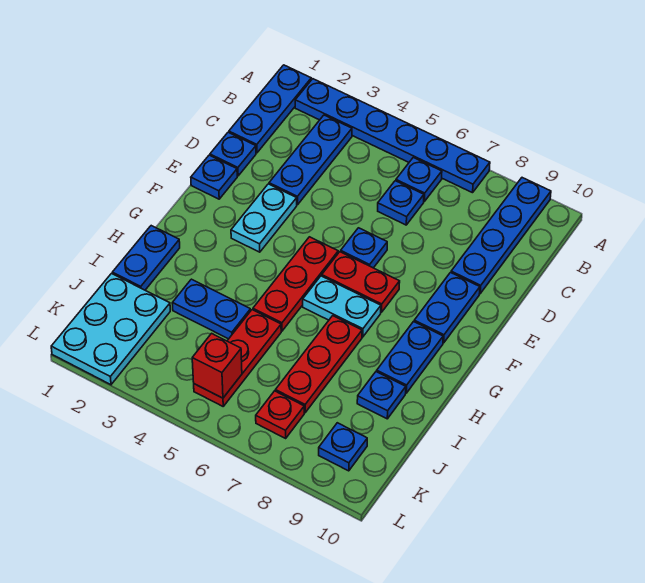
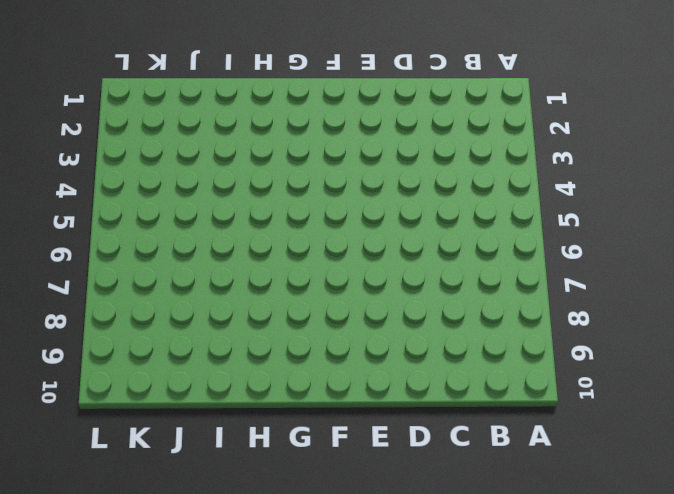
none -> blue plate A1:C1 level 1
none -> blue plate A2:A7 level 1
none -> blue plate A9:D9 level 1

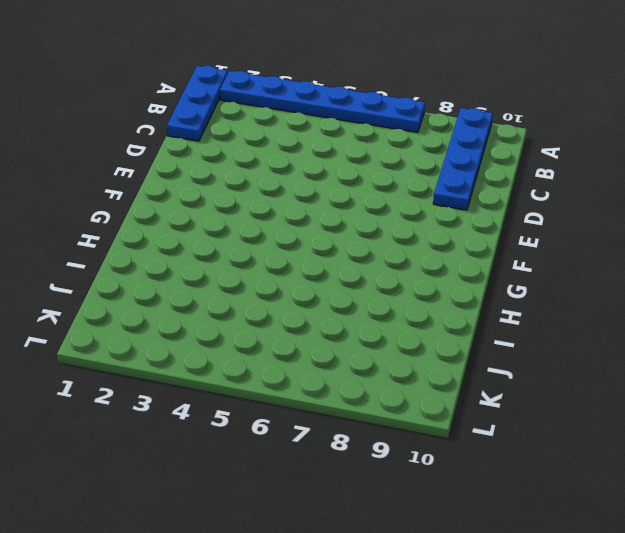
none -> blue plate B3:D3 level 1
none -> blue plate B6 level 1
none -> blue plate C6 level 1

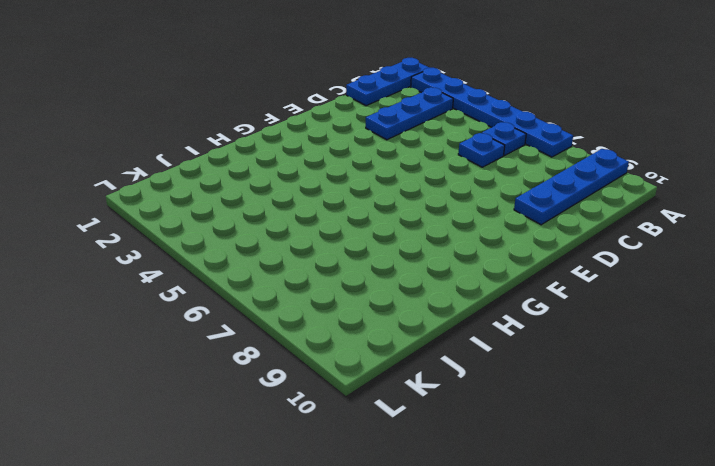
none -> blue plate D1 level 1
none -> blue plate E1 level 1
none -> cyan plate E3:F3 level 1

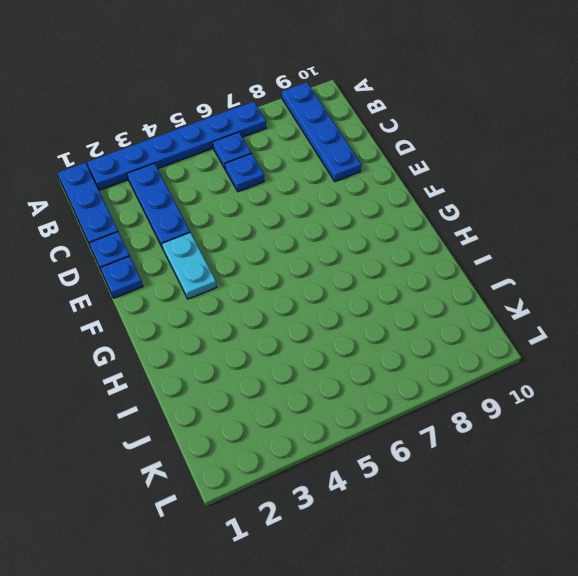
none -> blue plate E6 level 1
none -> blue plate E9:F9 level 1
none -> red plate F5:H5 level 1

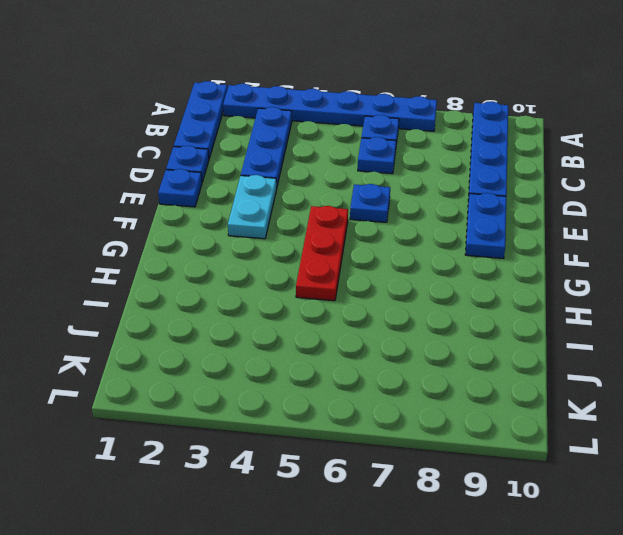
none -> red plate F6:F7 level 1
none -> cyan plate G6:G7 level 1
none -> blue plate G9:H9 level 1

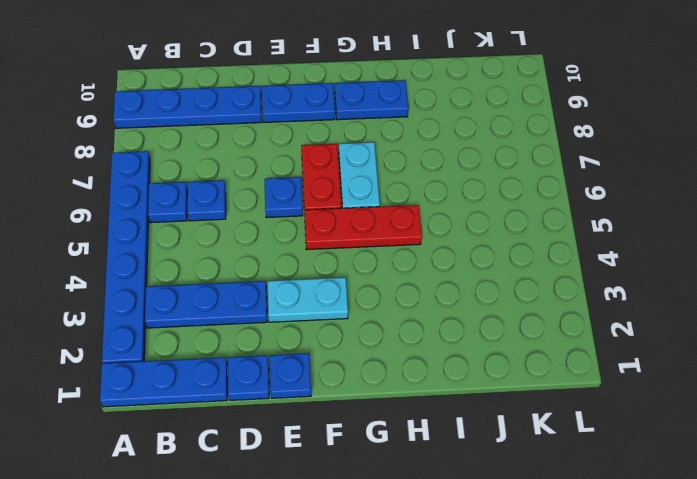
none -> blue plate H1:I1 level 1
none -> red plate H7:J7 level 1
none -> blue plate I3:I4 level 1

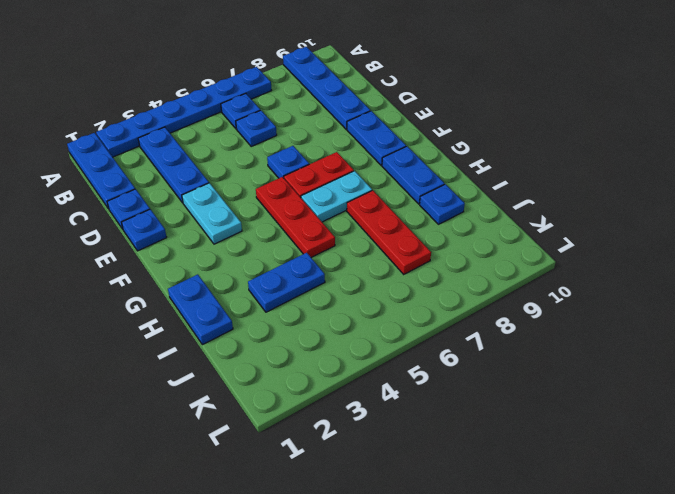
none -> red plate I5:K5 level 1
none -> cyan plate J1:L2 level 1
none -> red plate K7 level 1

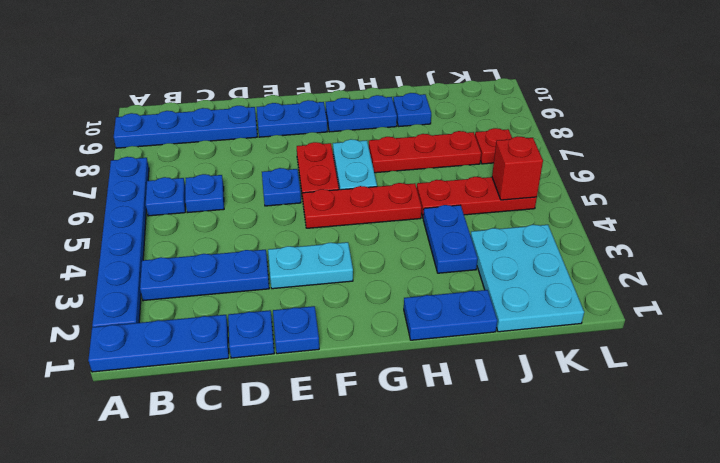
cyan plate J1:K3 level 1 -> cyan plate J1:L2 level 1
none -> blue plate K9 level 1

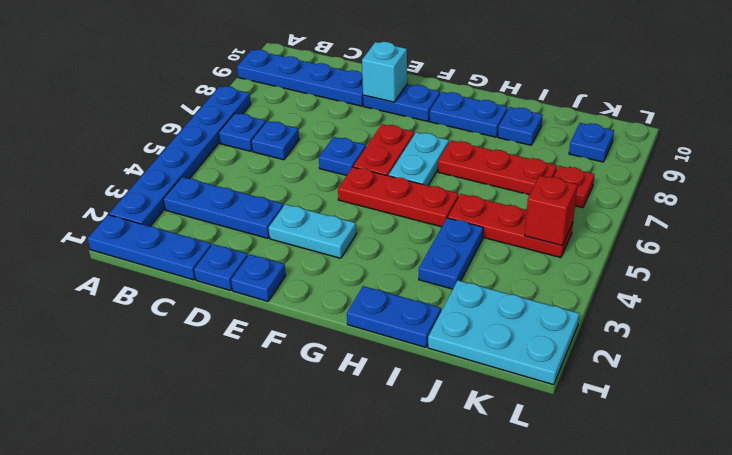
cyan brick E9 level 2 -> none

